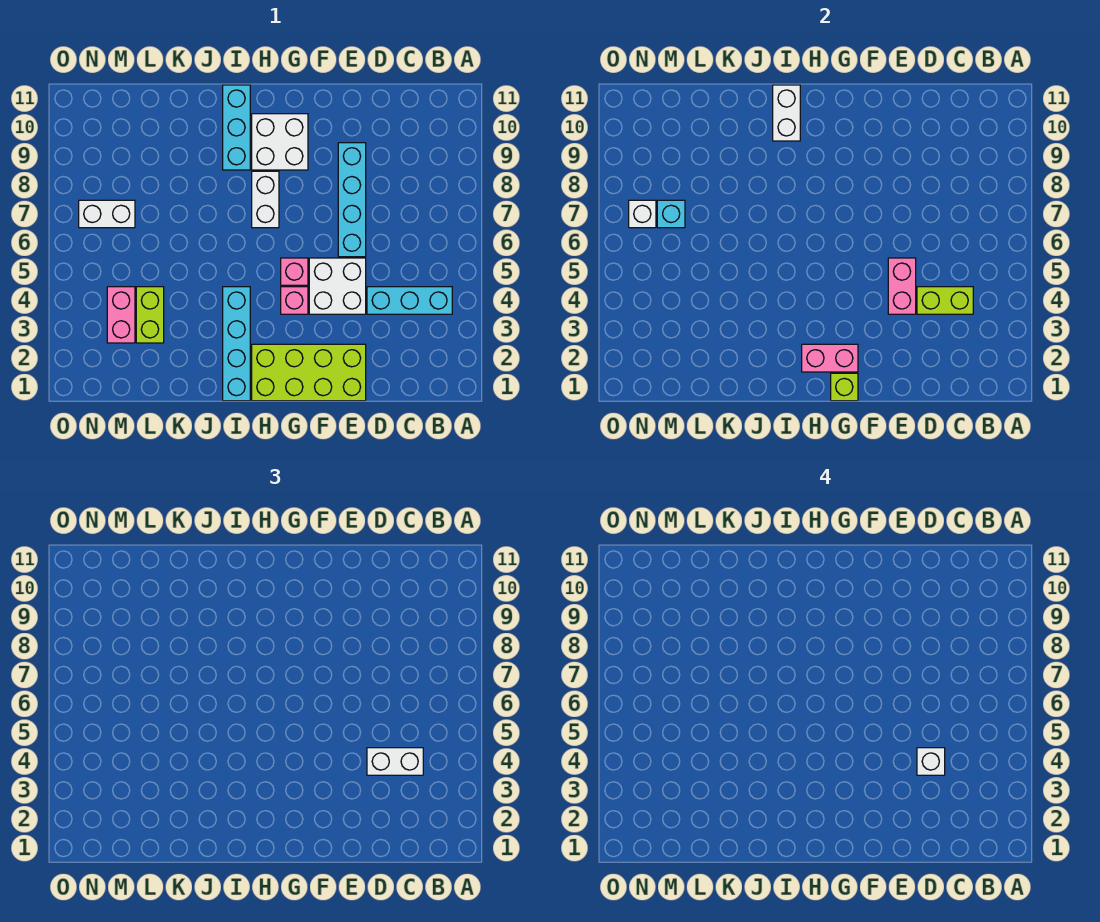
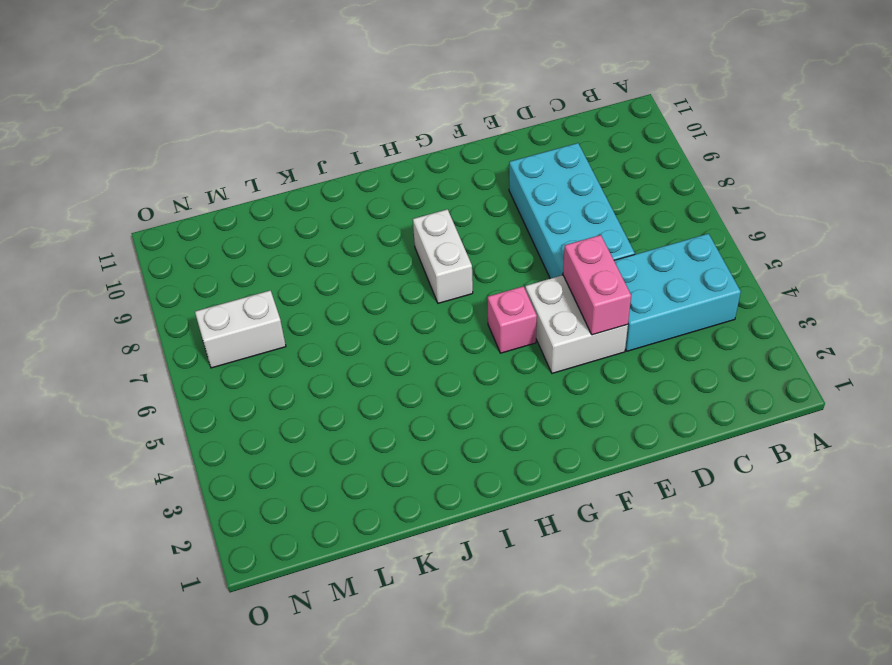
cyan brick B4:D5 level 1 -> cyan brick B4:D4 level 1
cyan brick D6:E9 level 1 -> cyan brick E6:E9 level 1
none -> lime brick E1:H2 level 1
none -> pink brick G4 level 1
none -> white brick G9:H10 level 1

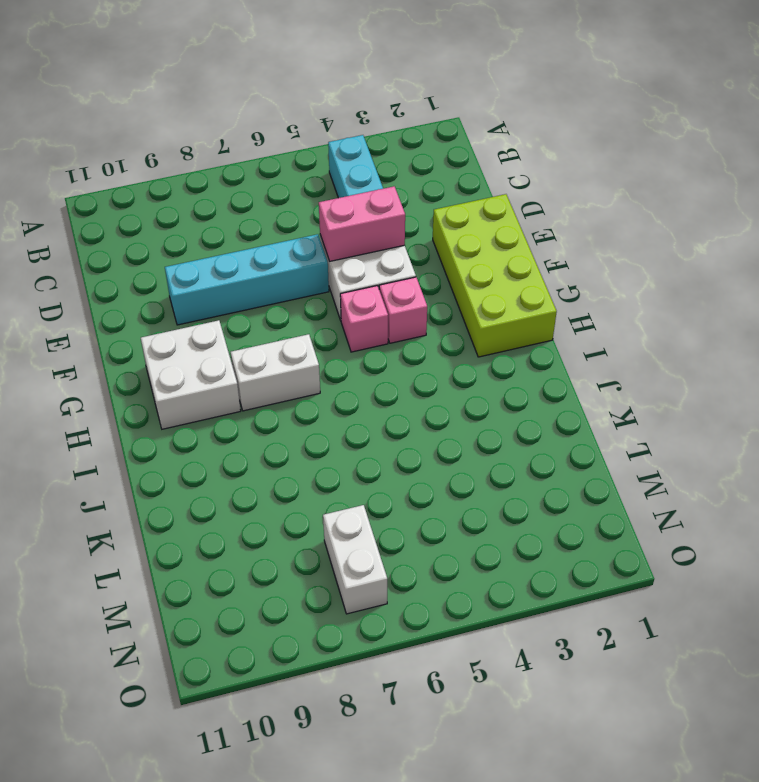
none -> cyan brick I1:I4 level 1
none -> cyan brick I9:I11 level 1
none -> lime brick L3:L4 level 1

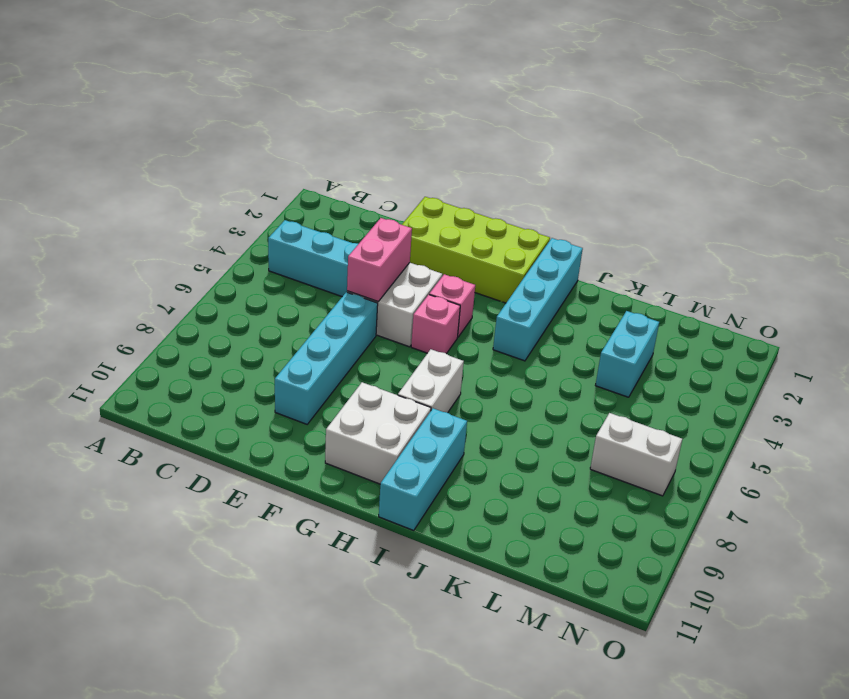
cyan brick L3:L4 level 1 -> lime brick L3:L4 level 1
none -> pink brick M3:M4 level 1
none -> lime brick C4:D4 level 2
none -> lime brick G1 level 2

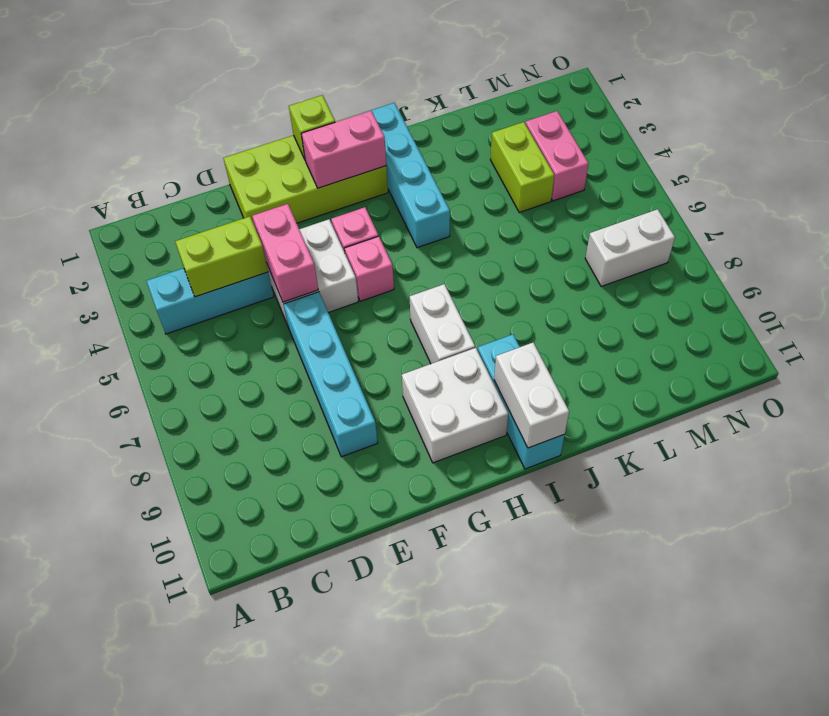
none -> cyan brick M7 level 2
none -> white brick N7 level 2
none -> white brick C4:D4 level 3

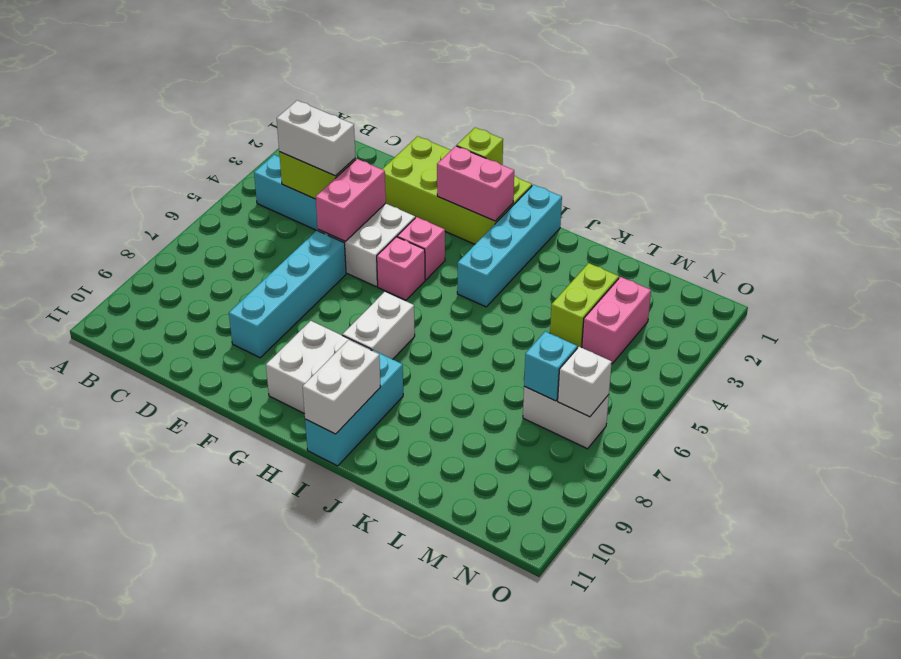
none -> white brick D4 level 4

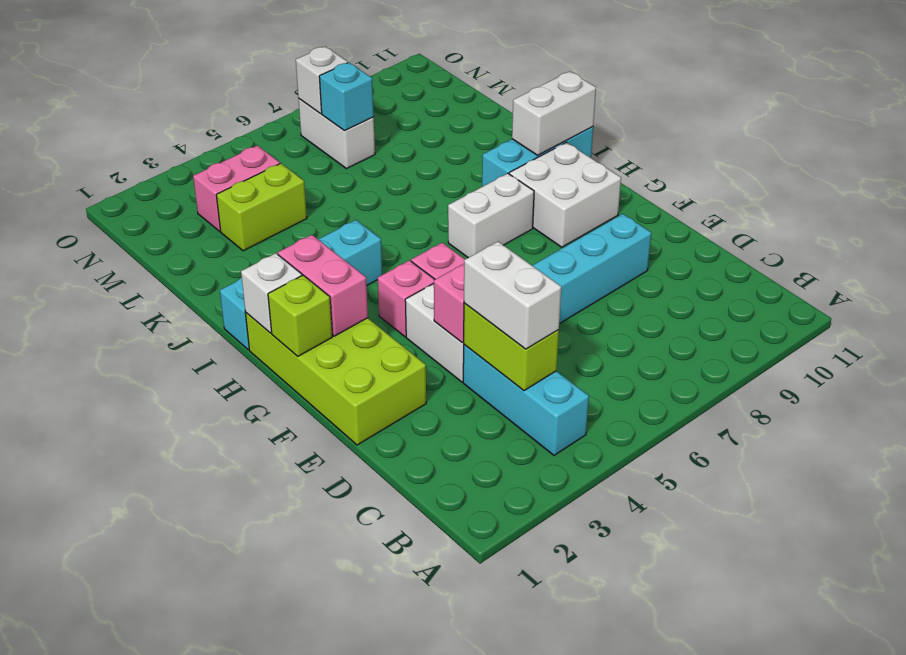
white brick H1 level 2 -> white brick D4 level 4

